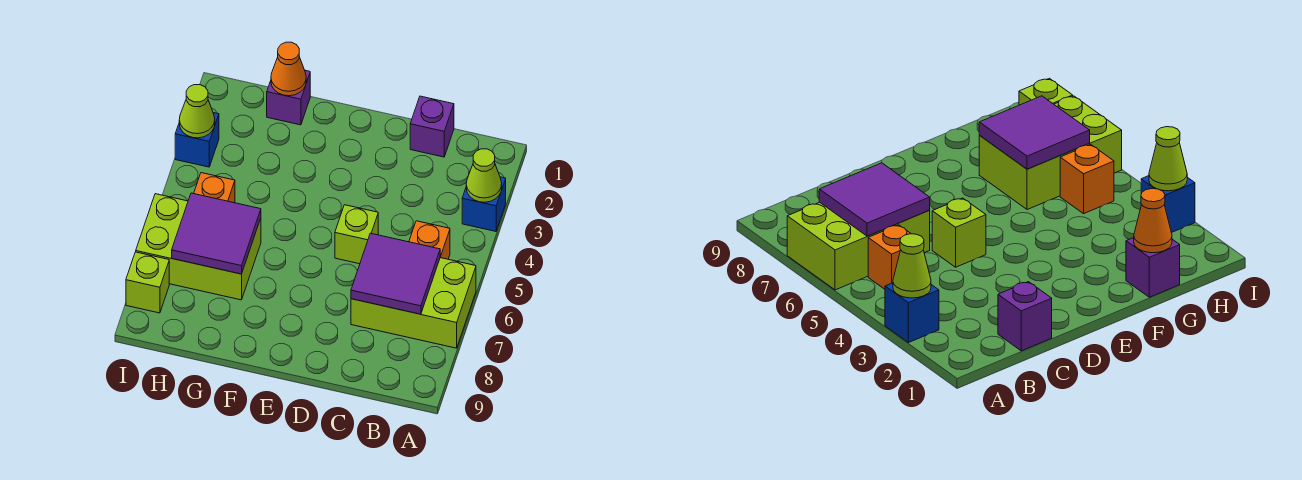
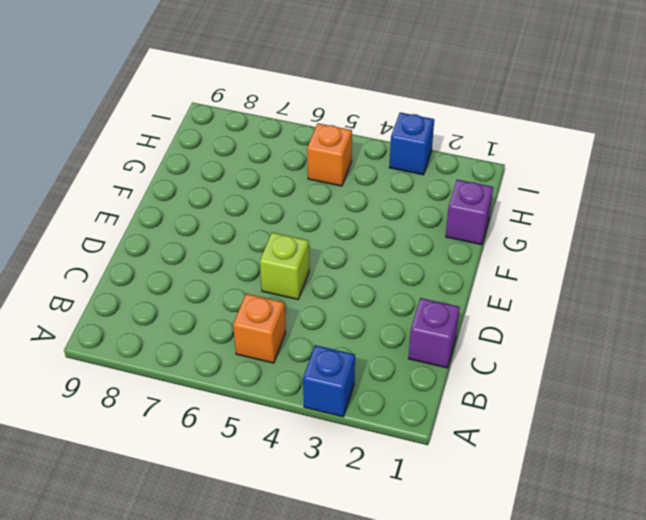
none -> lime brick A6:C7 level 1
none -> lime brick G6:I7 level 1
none -> lime brick I8 level 1

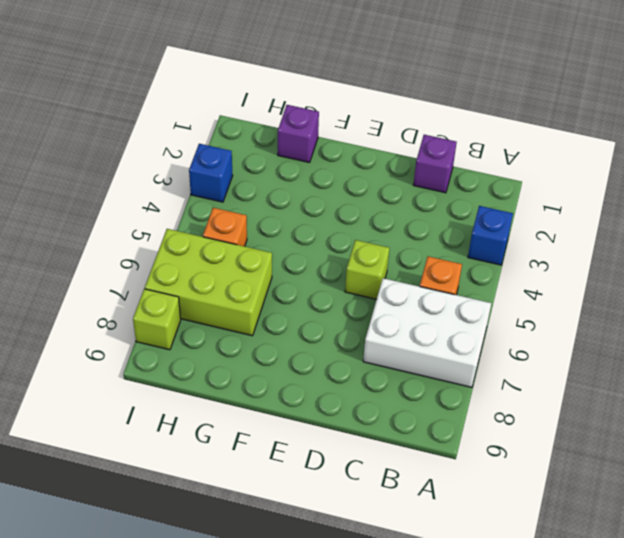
white brick A6:C7 level 1 -> lime brick A6:C7 level 1
none -> lime cone A3 level 2
none -> purple tile B6:C7 level 2
none -> orange cone G1 level 2

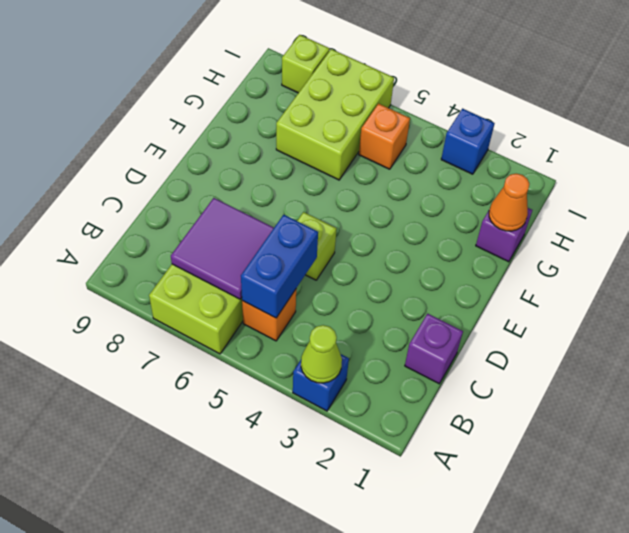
blue brick B5:C5 level 2 -> none
none -> purple tile G6:H7 level 2
none -> lime cone I3 level 2

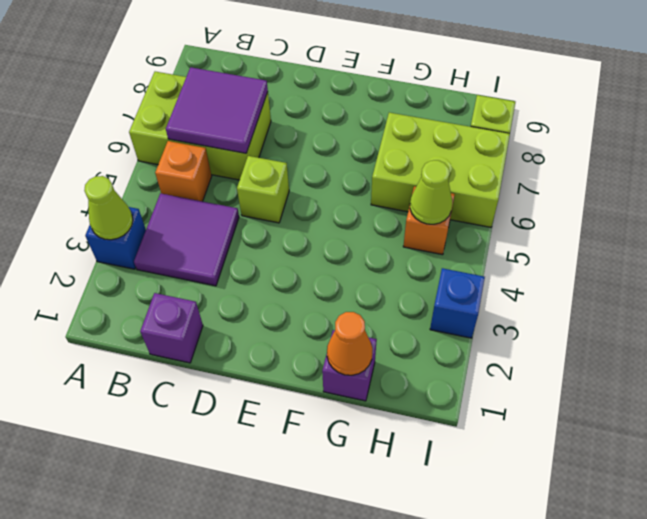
purple tile B3:C4 level 1 -> purple tile G6:H7 level 2
lime cone H5 level 2 -> lime cone I3 level 2

